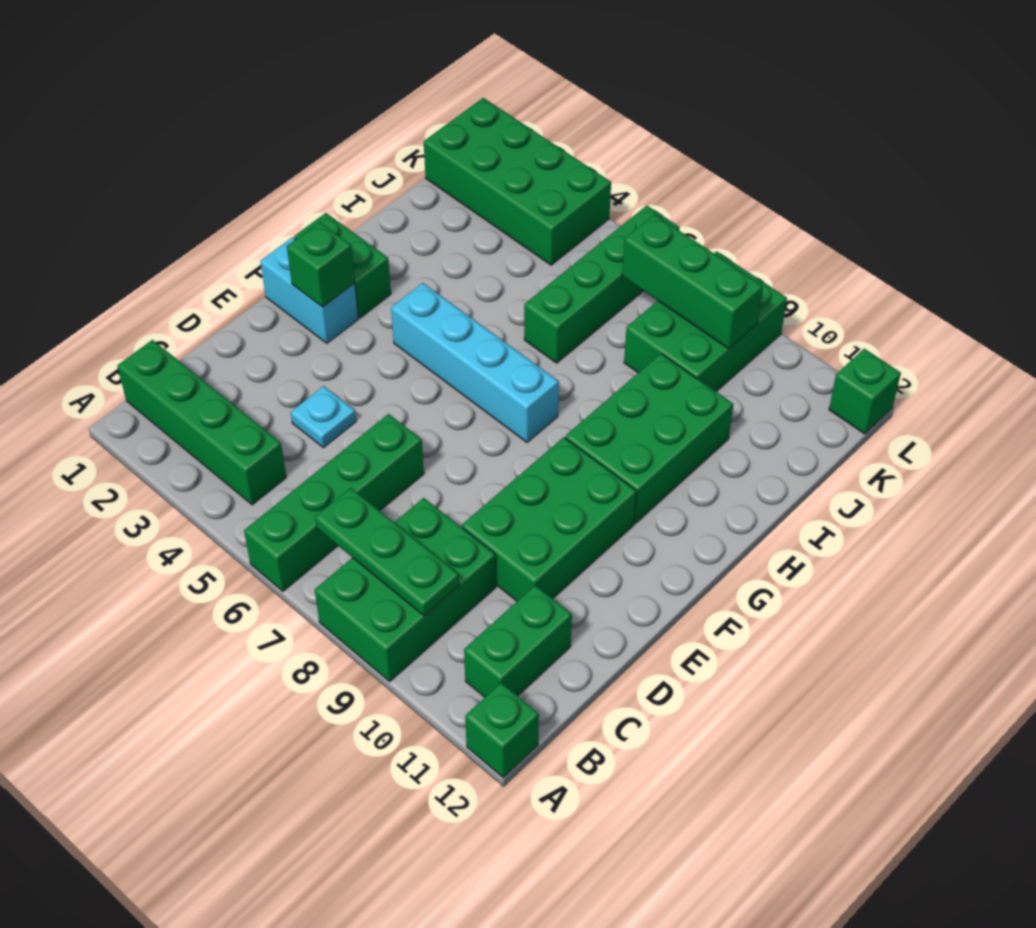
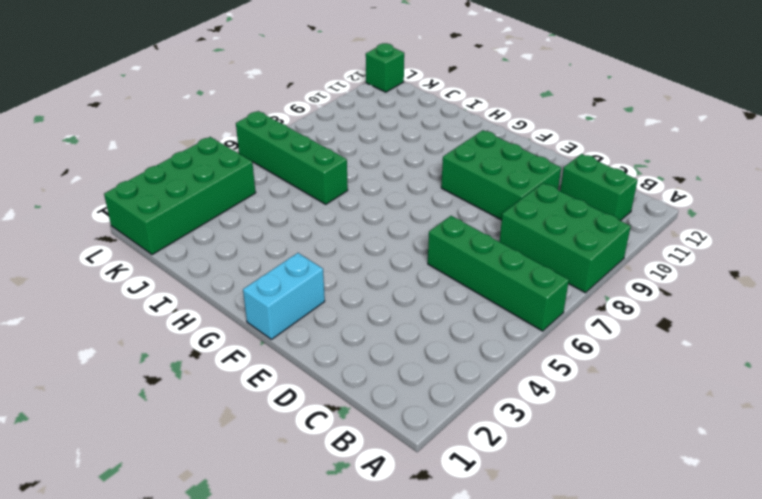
none -> green brick A12 level 1
none -> green brick B1:B4 level 1
none -> cyan plate D4 level 1

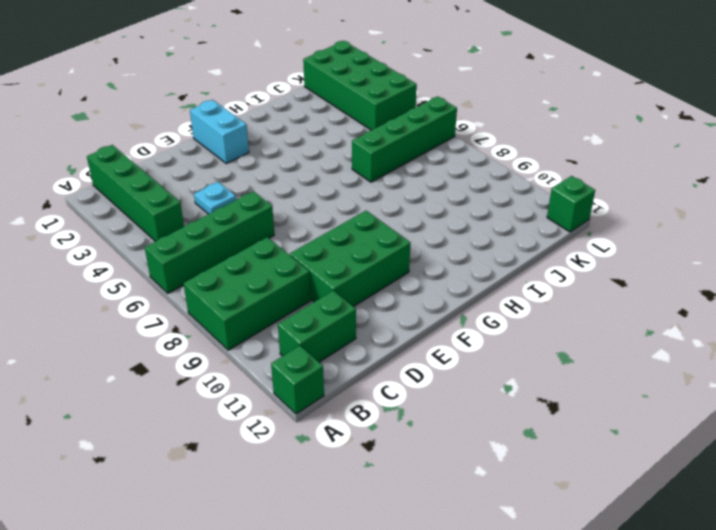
none -> green brick G1:G2 level 1
none -> cyan brick G4:G7 level 1
none -> green brick G9:I10 level 1

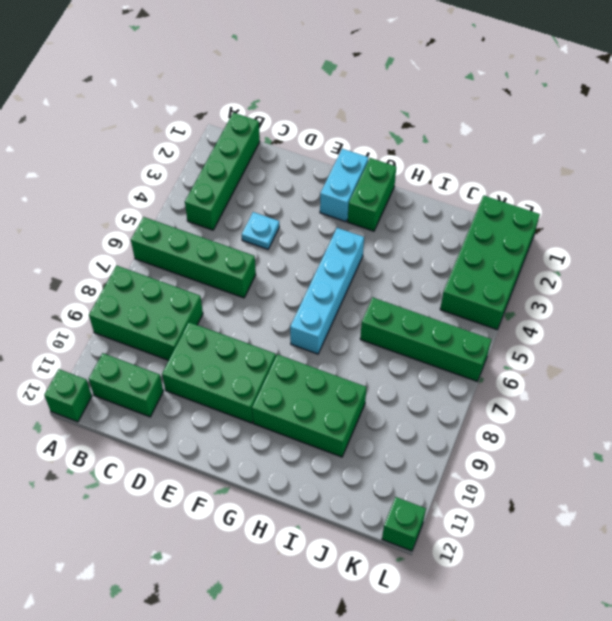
none -> green brick J8:L9 level 1
none -> green plate B7:B9 level 2
none -> green brick F2 level 2

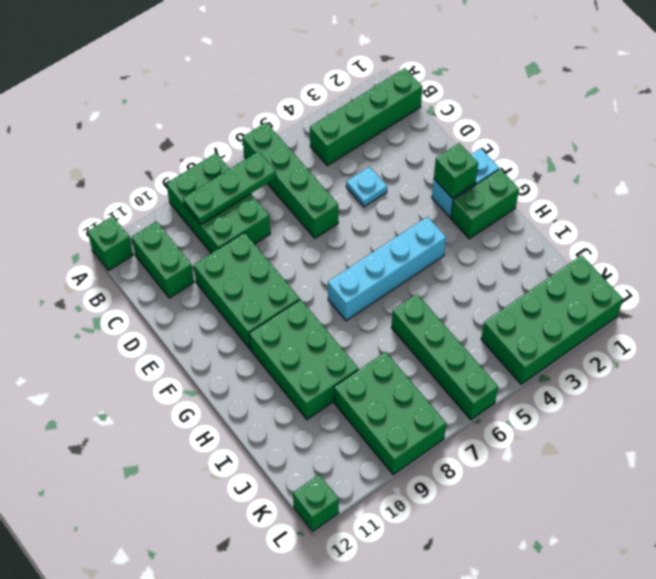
none -> green brick K7:K9 level 2

